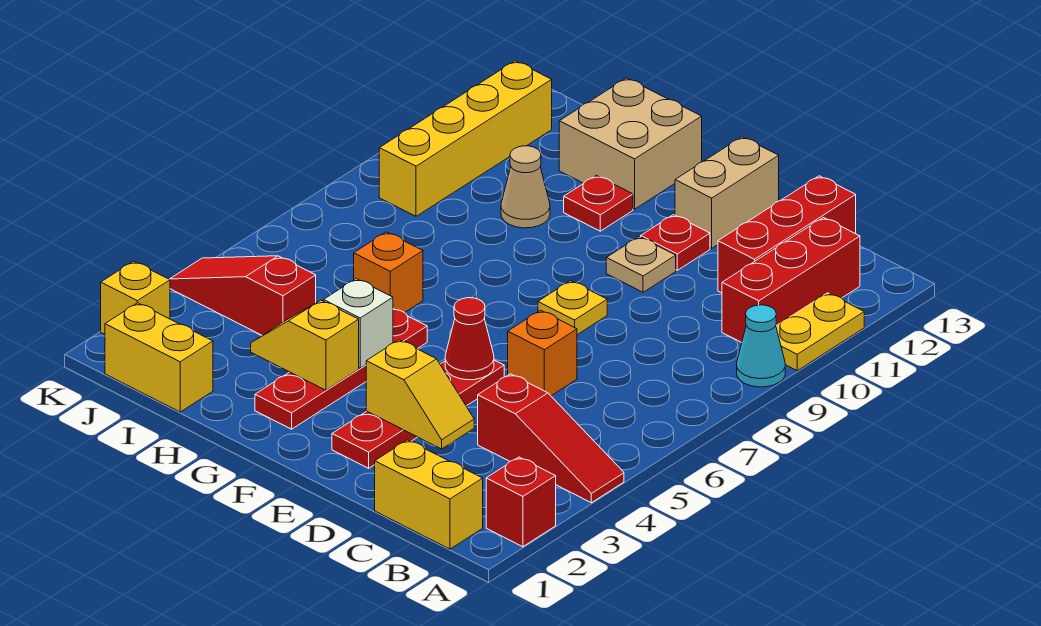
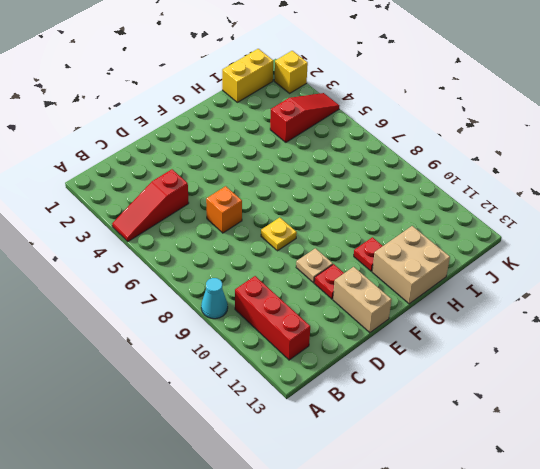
none -> red brick A2 level 1
none -> yellow plate A10:A11 level 1
none -> yellow brick B1:C1 level 1

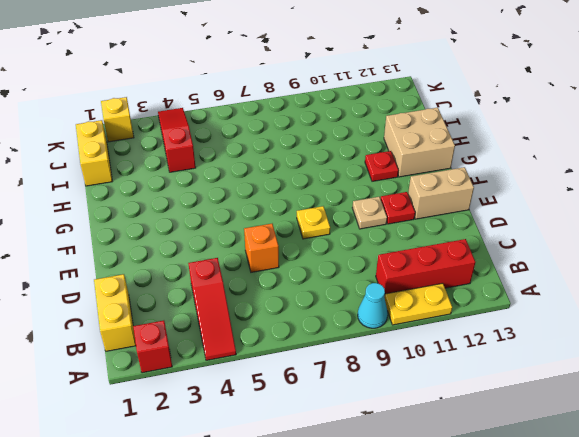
none -> red brick C11:C13 level 1
none -> red plate E2:E5 level 1
none -> red plate G2:G5 level 1

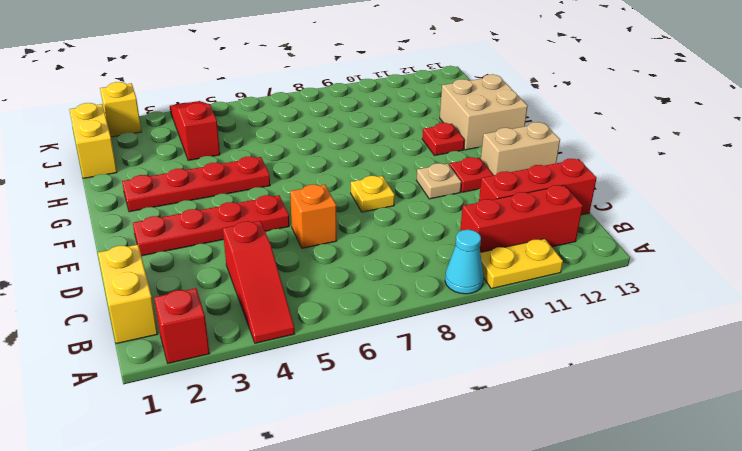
none -> orange brick H6 level 1
none -> tan cone H10 level 1
none -> yellow brick J9:J12 level 1

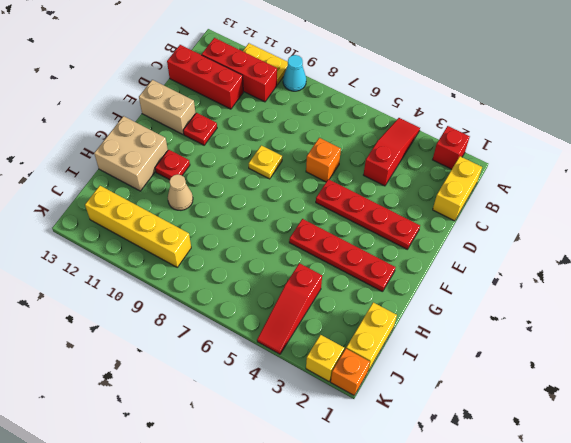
orange brick K1 level 1 -> orange brick H6 level 1
none -> tan plate E10 level 1
none -> yellow slope D3:E3 level 2 top E
none -> red cone E5 level 2

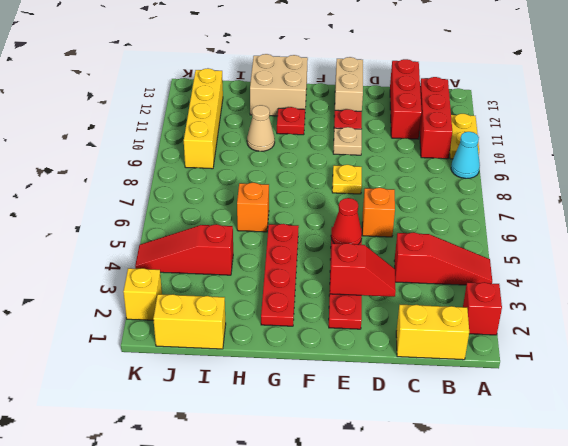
red slope D3:E3 level 2 top E -> yellow slope D3:E3 level 2 top E
none -> yellow slope G3:H3 level 2 top G
none -> white brick G4 level 2

